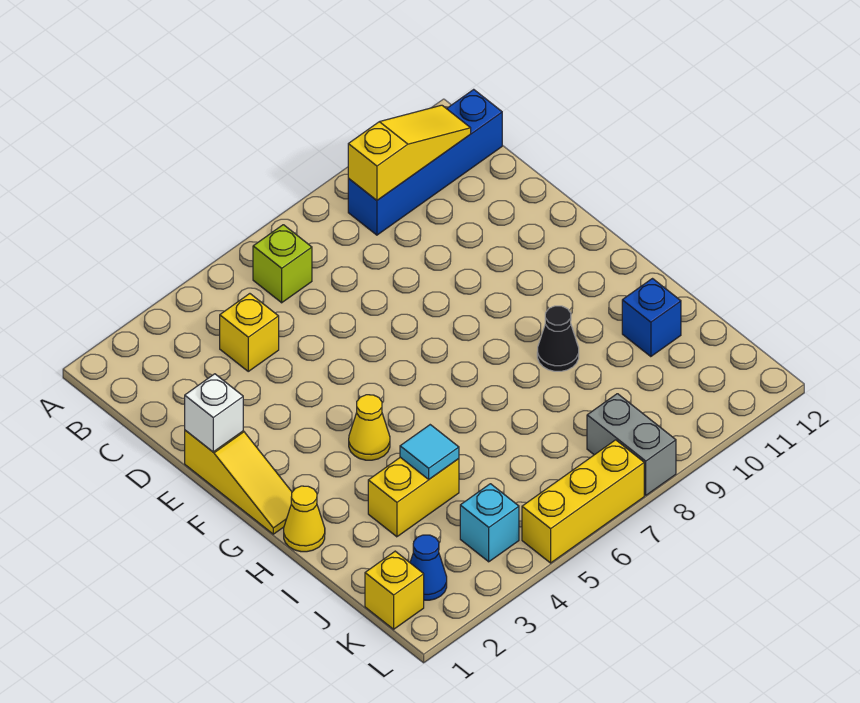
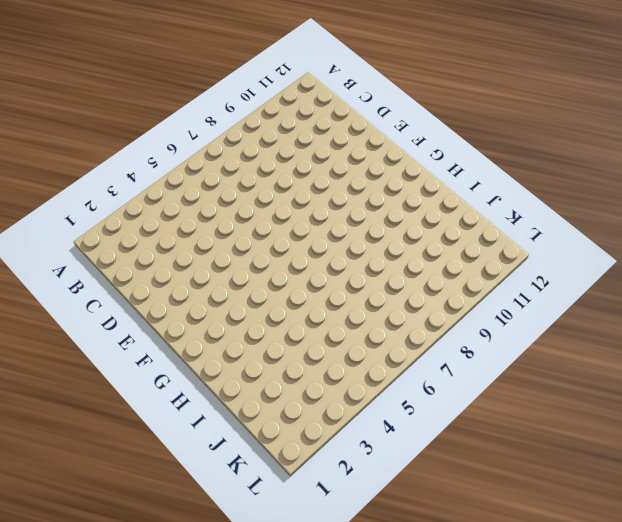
none -> lime brick B6 level 1
none -> blue brick B9:B12 level 1
none -> yellow brick C4 level 1

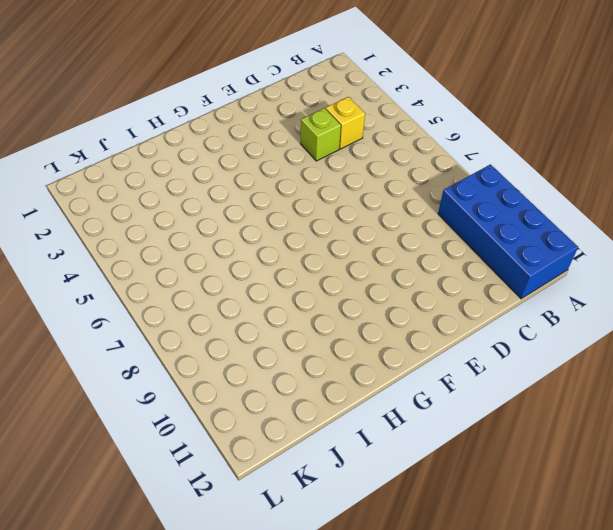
blue brick A9:B12 level 1 -> blue brick B9:B12 level 1
lime brick D4 level 1 -> lime brick B6 level 1
none -> yellow slope E1:G1 level 1 top E
none -> yellow cone G4 level 1
none -> yellow cone H1 level 1

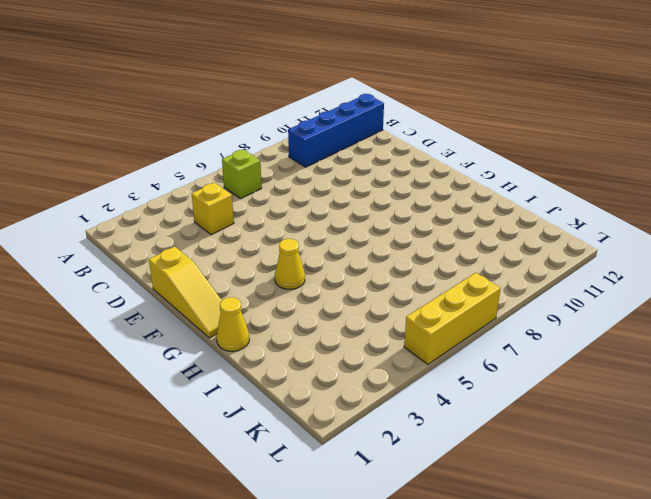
none -> black cone H9 level 1
none -> yellow brick I3:I4 level 1
none -> blue brick I11 level 1

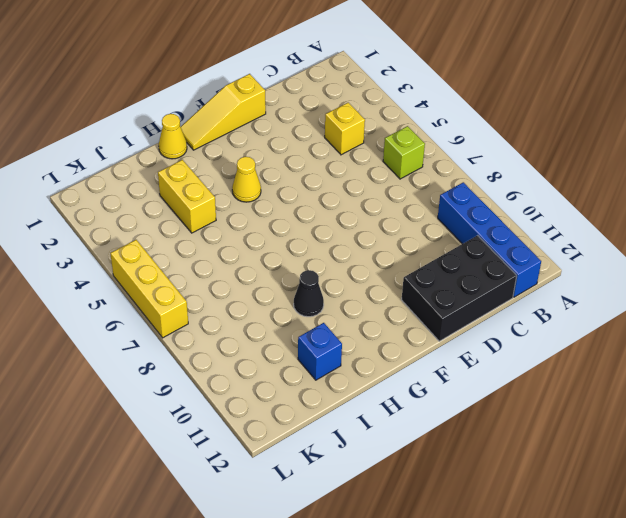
black brick C11:E12 level 1 -> none
none -> yellow brick K1 level 1
none -> blue cone K2 level 1
none -> cyan brick K4 level 1

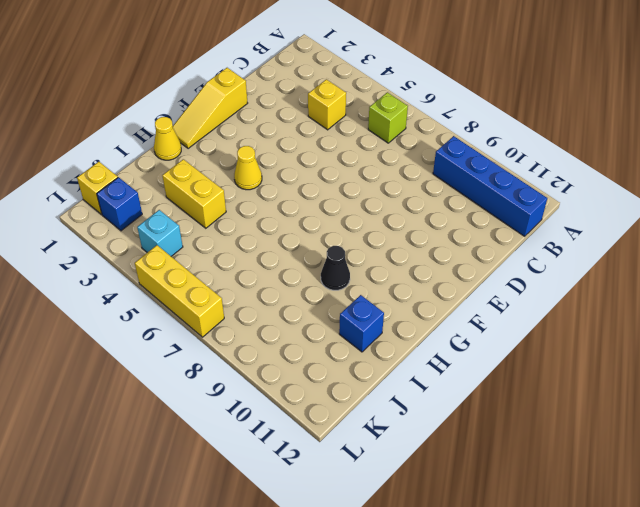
blue brick K2 level 1 -> blue cone K2 level 1
none -> grey brick K8:L8 level 1
none -> yellow slope B9:B11 level 2 top 9
none -> white brick E1 level 2

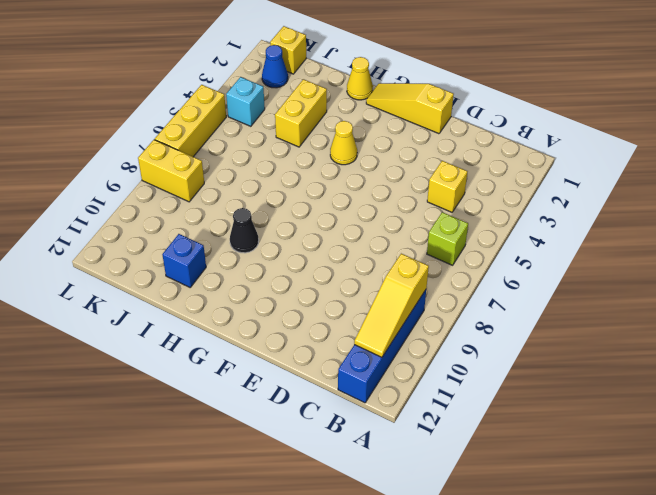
yellow brick K8:L8 level 1 -> grey brick K8:L8 level 1
none -> white brick E1 level 2
none -> cyan tile I4 level 2

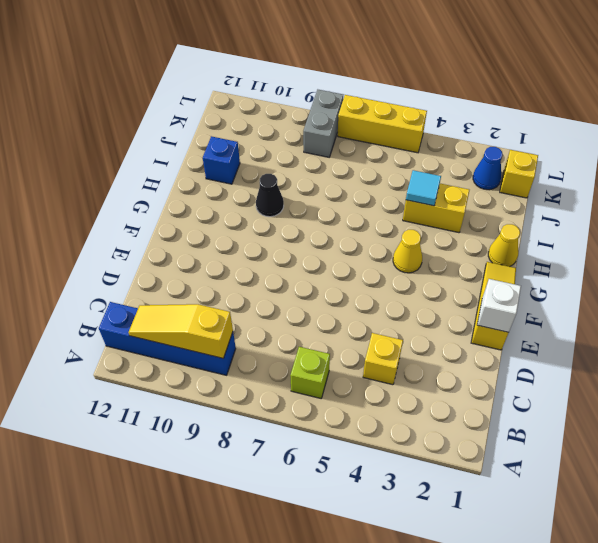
none -> cyan brick K4 level 1

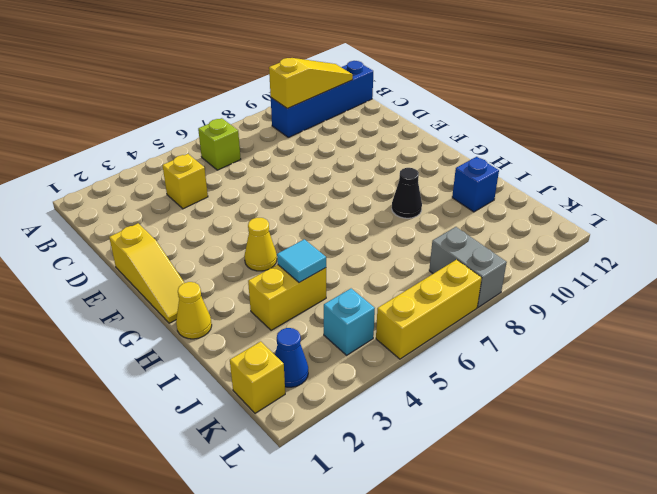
none -> white brick E1 level 2

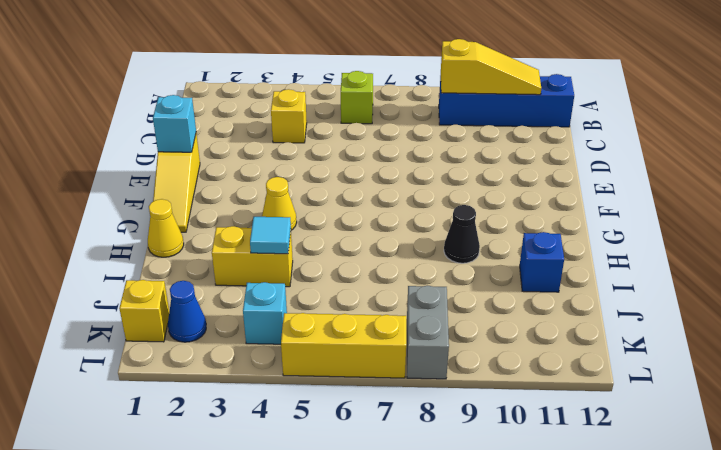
cyan brick E1 level 2 -> white brick E1 level 2

